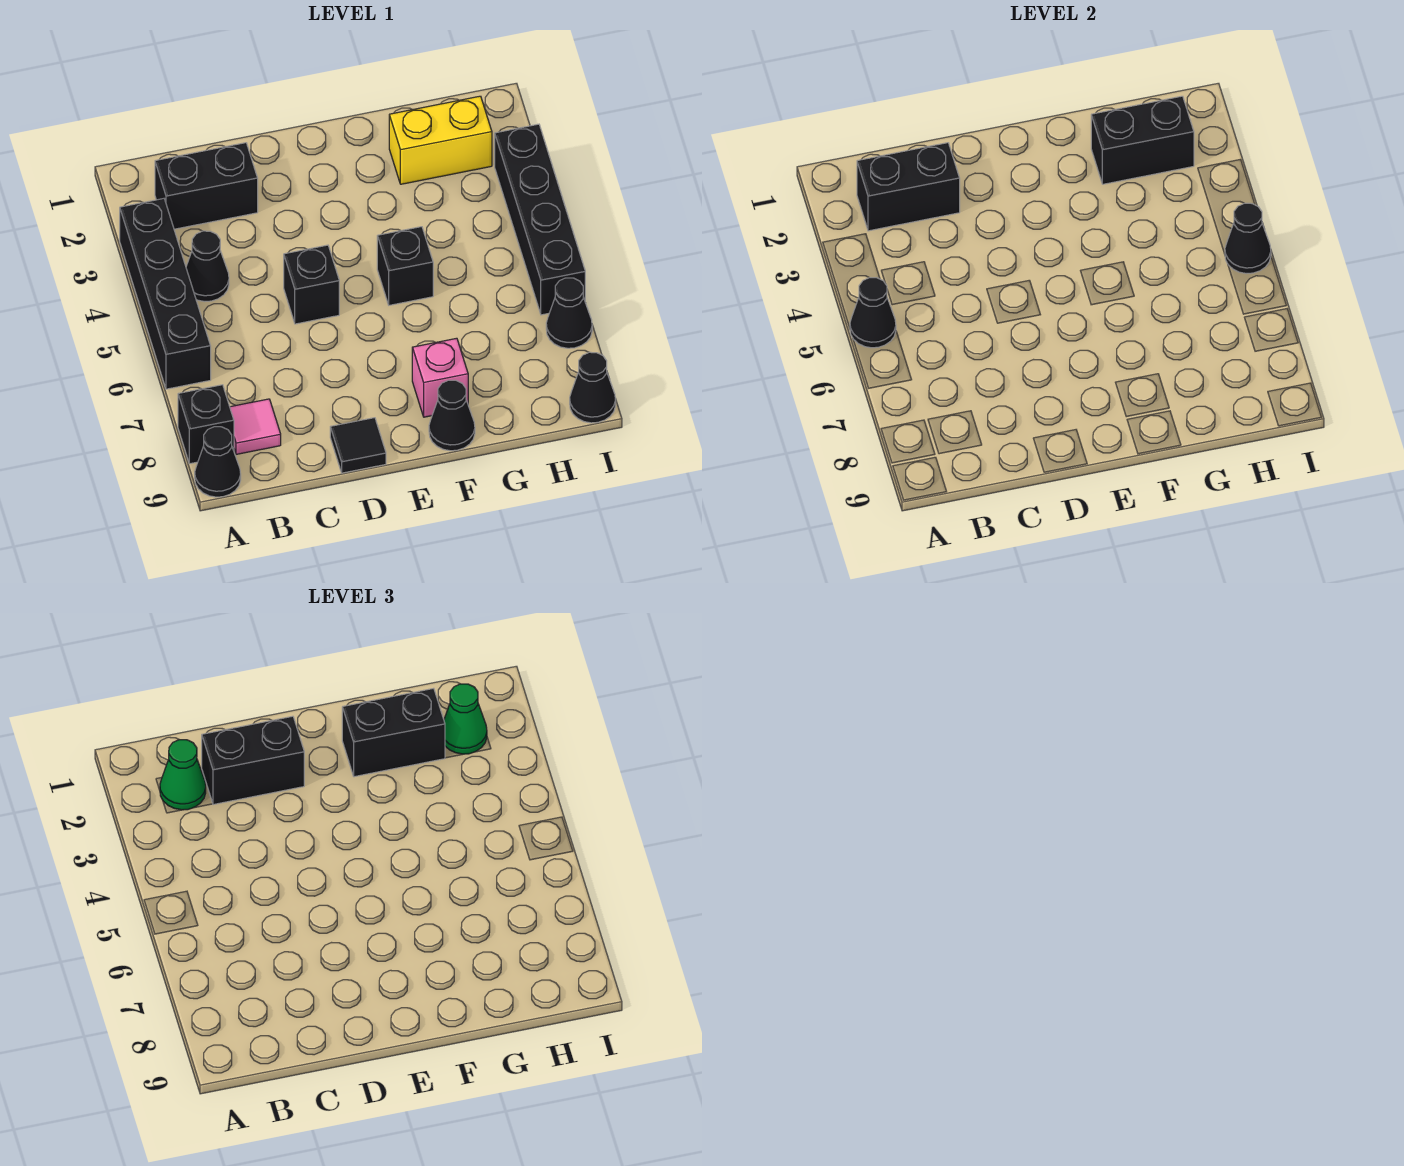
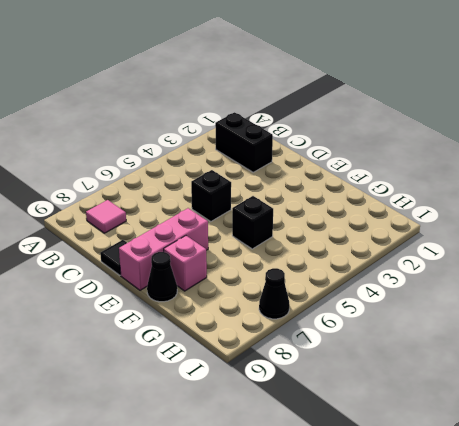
pink brick E7:E9 level 1 -> none
none -> black brick A3:A6 level 1
none -> black brick A8 level 1
none -> black cone A9 level 1

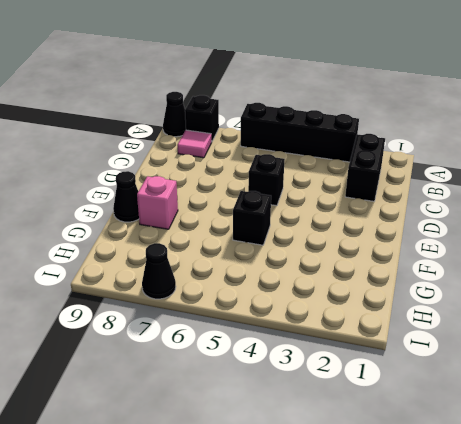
none -> black cone B4 level 1
none -> black tile D9 level 1
none -> yellow brick G2:H2 level 1

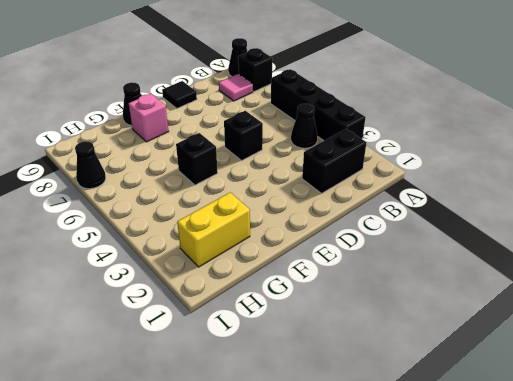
none -> black brick I3:I6 level 1
none -> black cone I9 level 1
none -> black cone A5 level 2

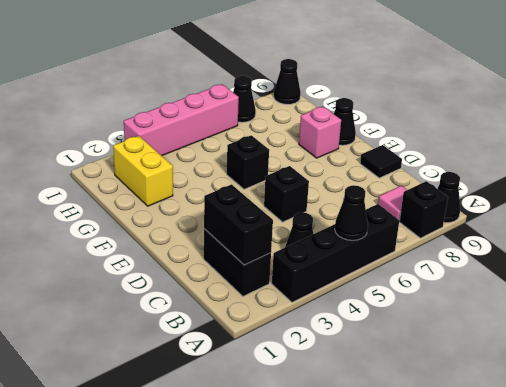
pink brick I3:I6 level 1 -> black brick I3:I6 level 1
none -> black brick G2:H2 level 2
none -> black cone I5 level 2
none -> green cone B2 level 3

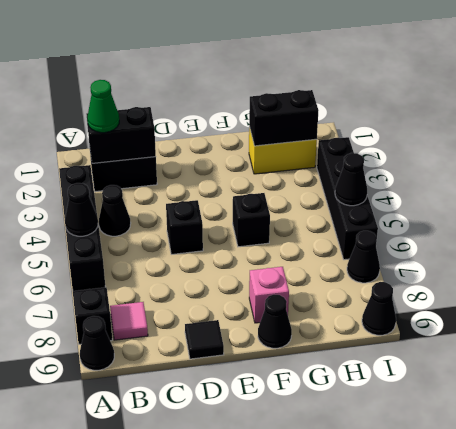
none -> black brick C2:D2 level 3
none -> black brick F2:G2 level 3
none -> green cone H2 level 3

